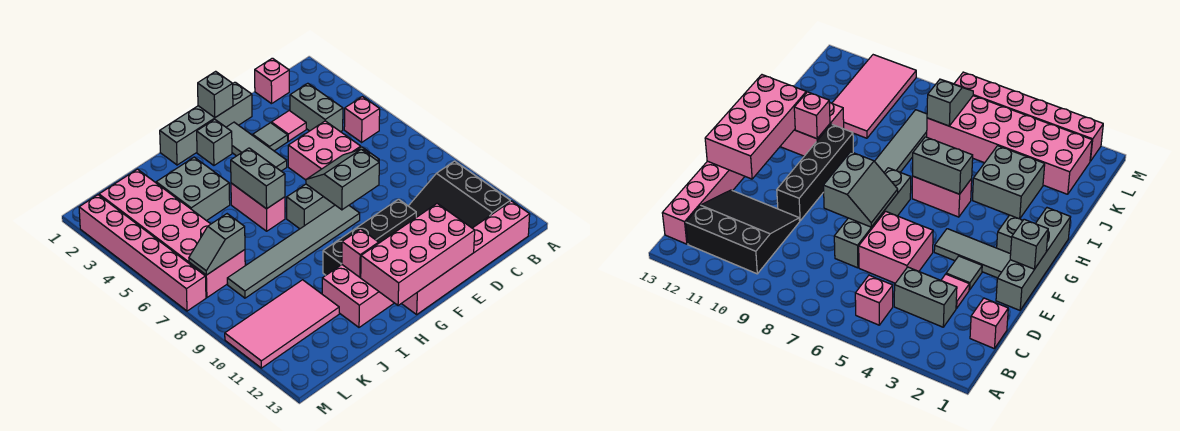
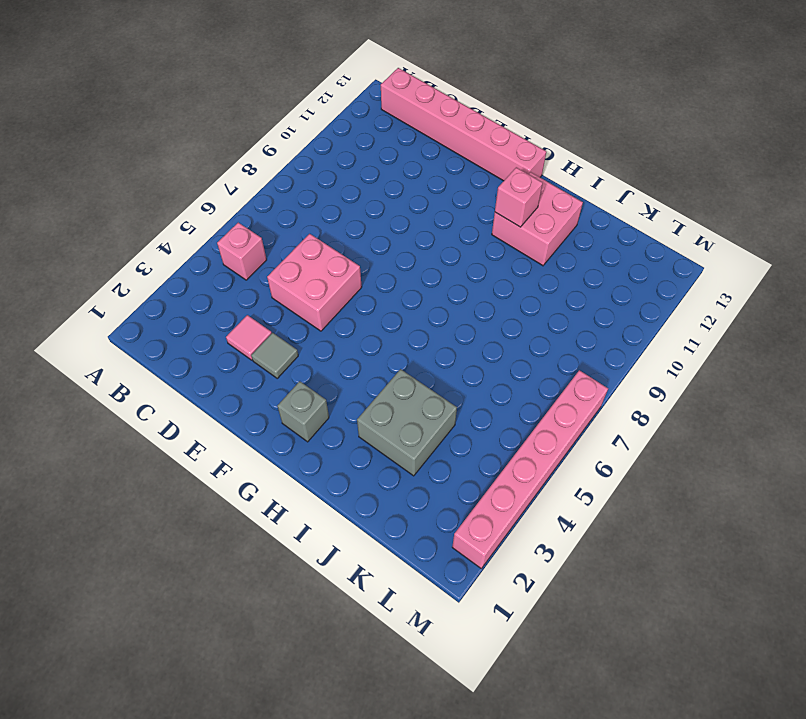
none -> black slope B10:D12 level 1 top B
none -> pink brick C1 level 1
none -> grey brick C3:C4 level 1

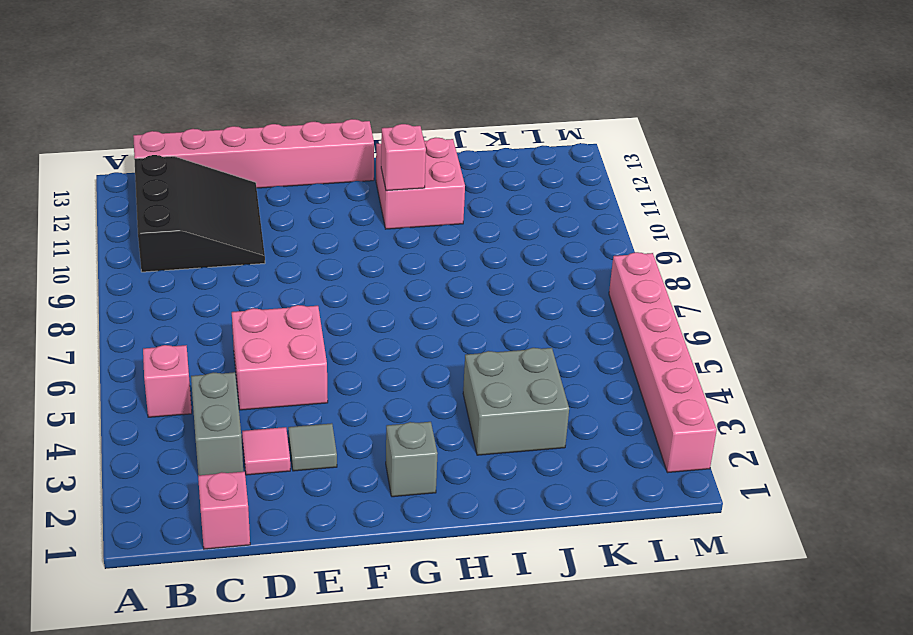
none -> grey brick D7:G7 level 1
none -> grey brick E1:H1 level 1
none -> black brick E10:H10 level 1

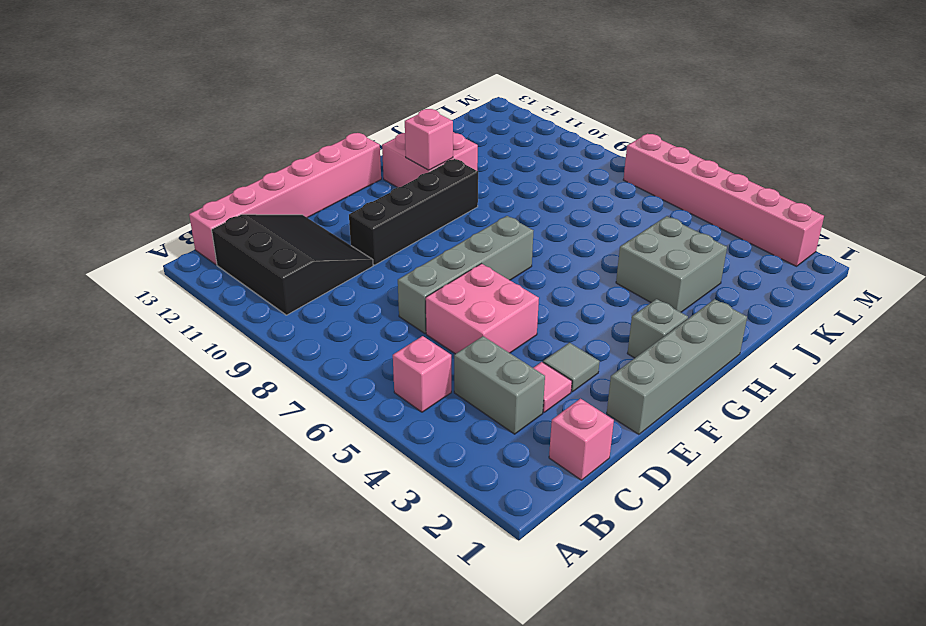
none -> grey tile F2:F4 level 1
none -> grey tile F8:K8 level 1
none -> pink brick H5:H6 level 1

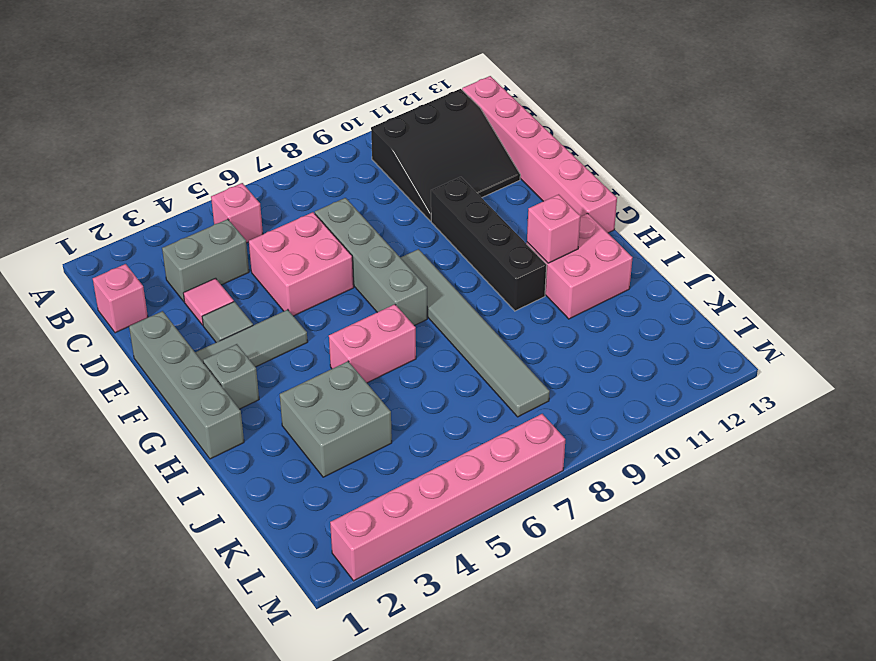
none -> pink tile J10:M11 level 1
none -> pink brick K2:L7 level 1
none -> grey slope E7:F8 level 2 top 8

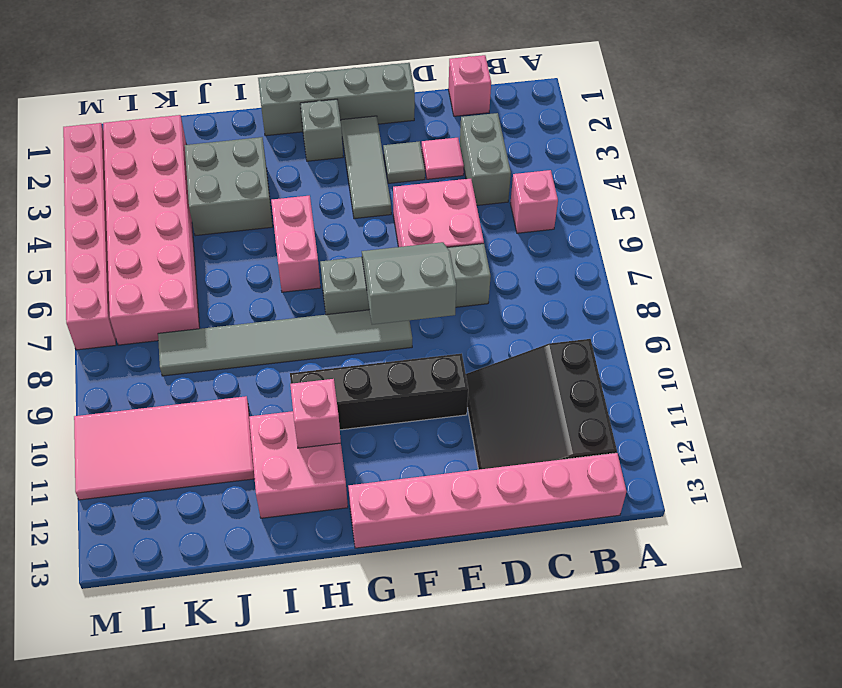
none -> pink brick E12:H13 level 2
none -> grey brick F1 level 2
none -> grey brick H5:H6 level 2

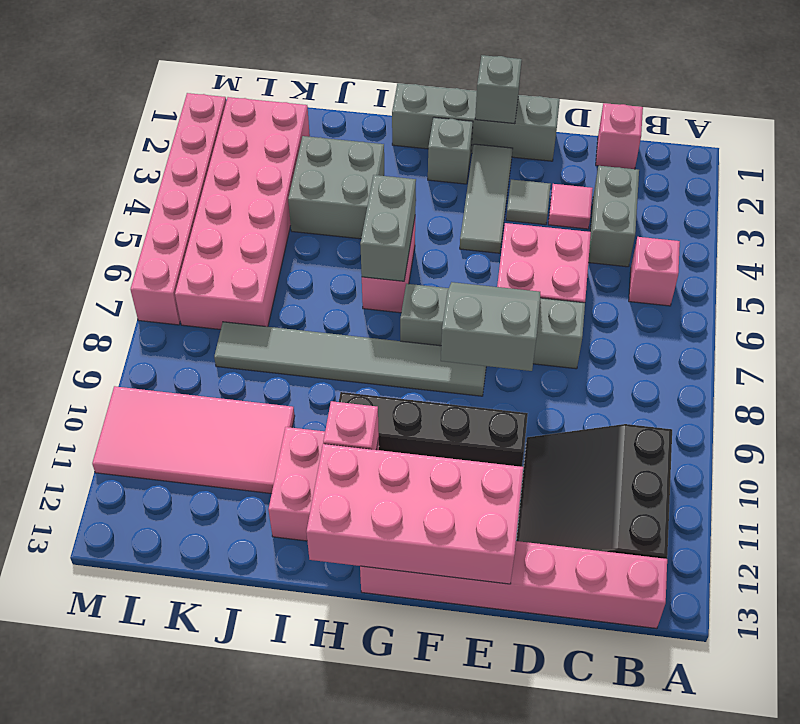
none -> grey slope K7:L7 level 2 top K

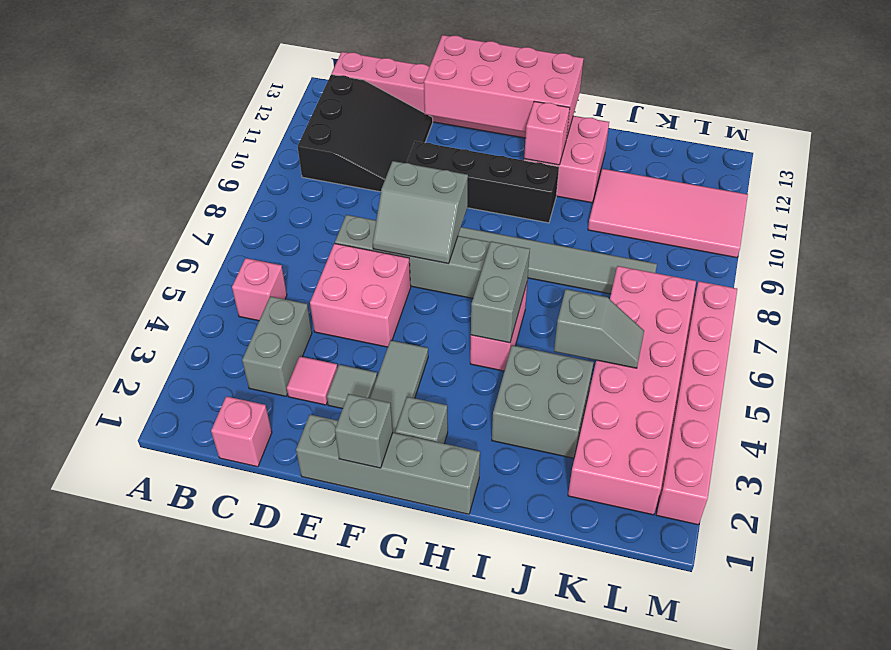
grey slope J5:K5 level 2 top J -> grey slope K7:L7 level 2 top K

